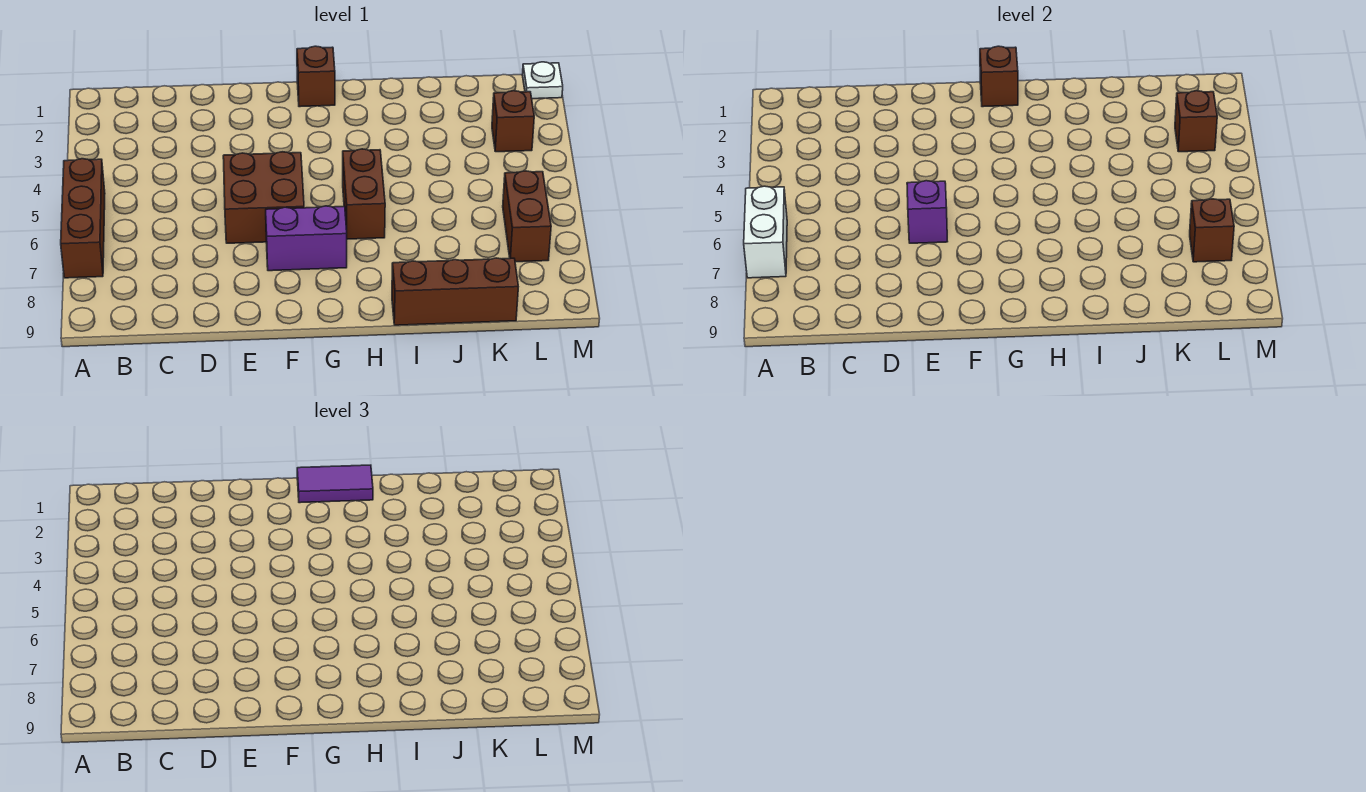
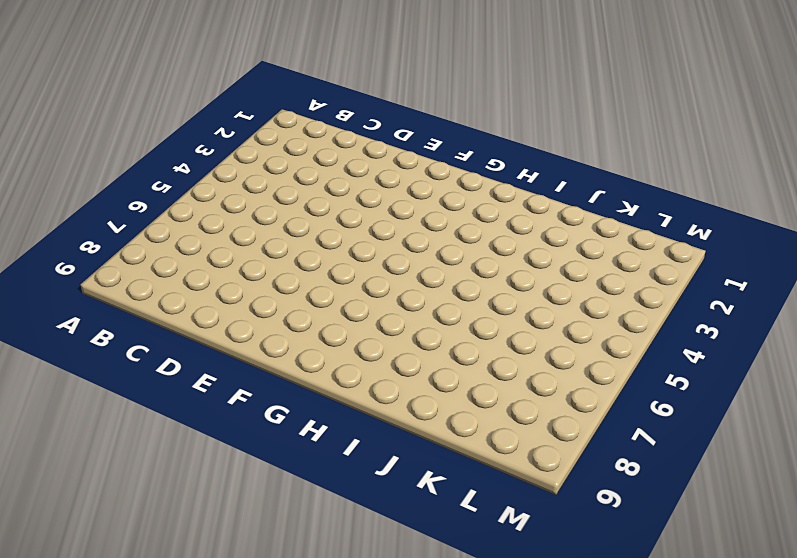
none -> brown brick A5:A7 level 1
none -> brown brick E5:F6 level 1
none -> purple brick F7:G7 level 1

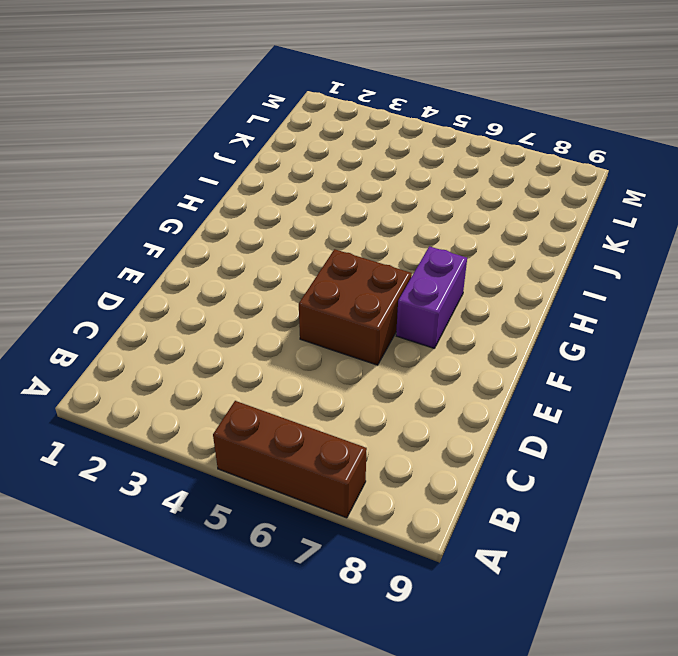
none -> brown brick G1 level 1
none -> brown brick H5:H6 level 1
none -> brown brick I9:K9 level 1

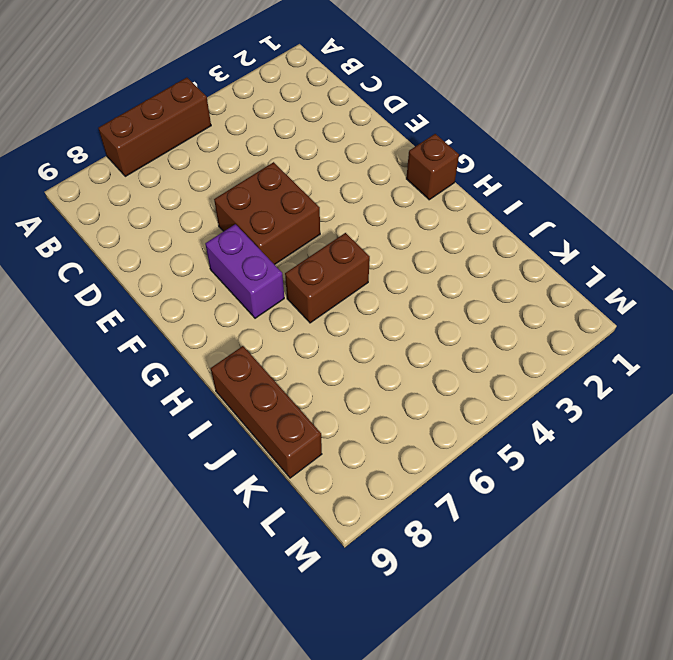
none -> brown brick L3 level 1
none -> brown brick L6:L7 level 1
none -> white plate M1 level 1

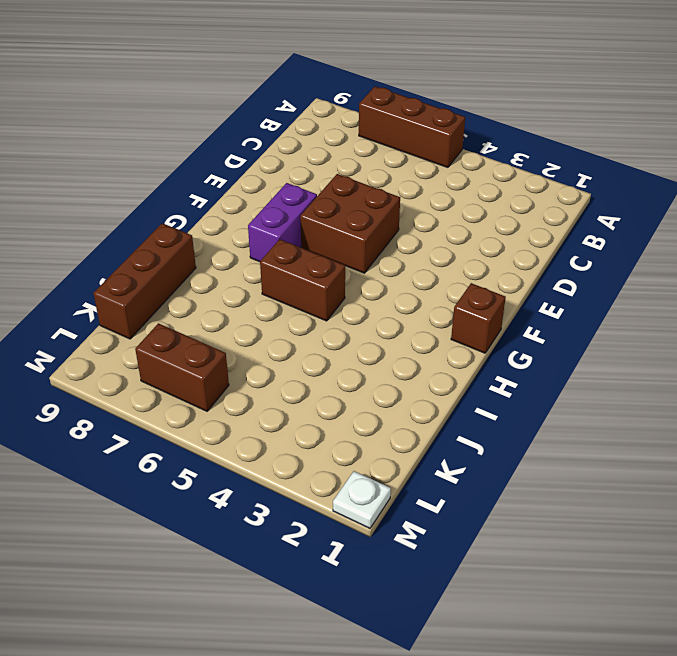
none -> brown brick L3 level 1
none -> white brick A6:A7 level 2
none -> purple brick E6 level 2

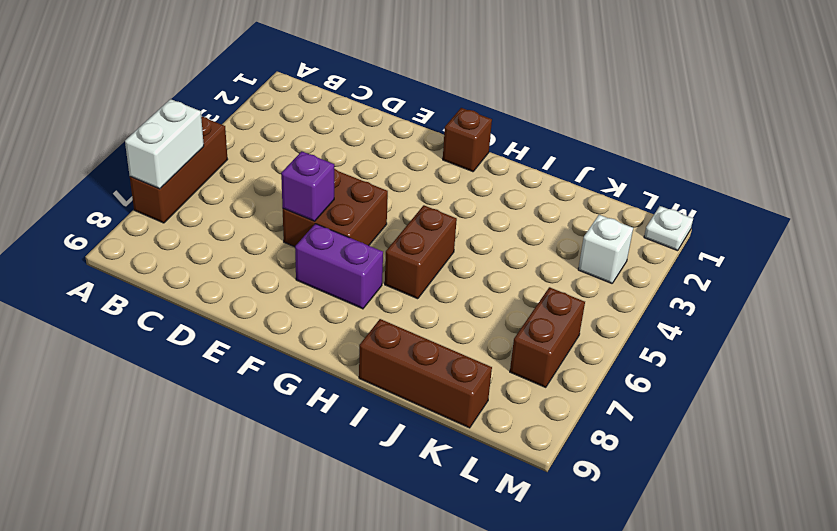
white brick L3 level 1 -> brown brick L3 level 1
none -> brown brick G1 level 2
none -> brown brick L3 level 2
none -> brown brick L7 level 2

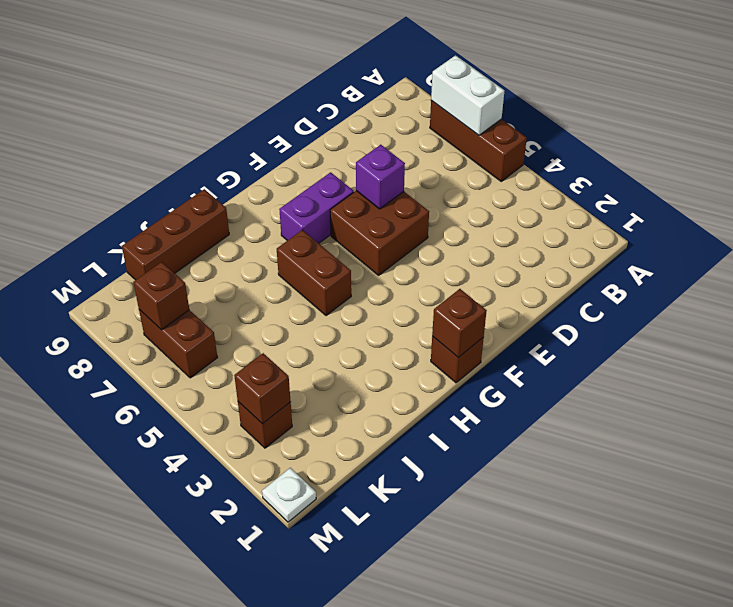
none -> purple tile G1:H1 level 3

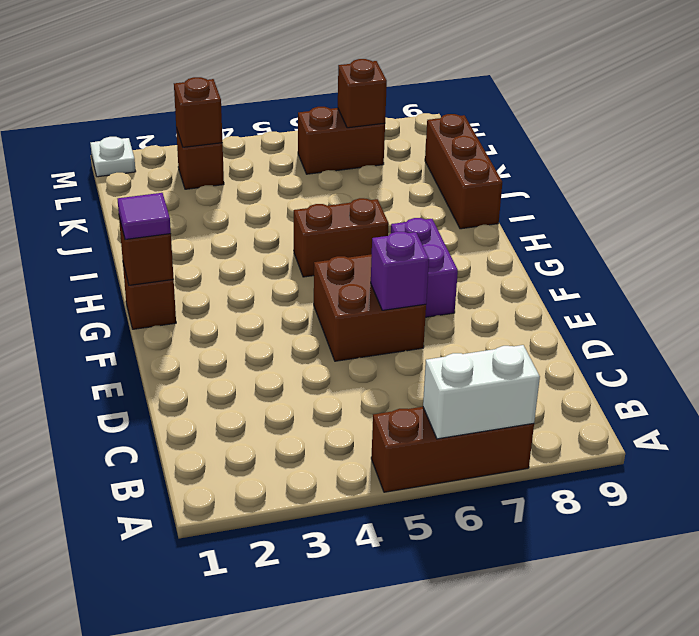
purple tile G1 level 3 -> purple tile G1:H1 level 3

